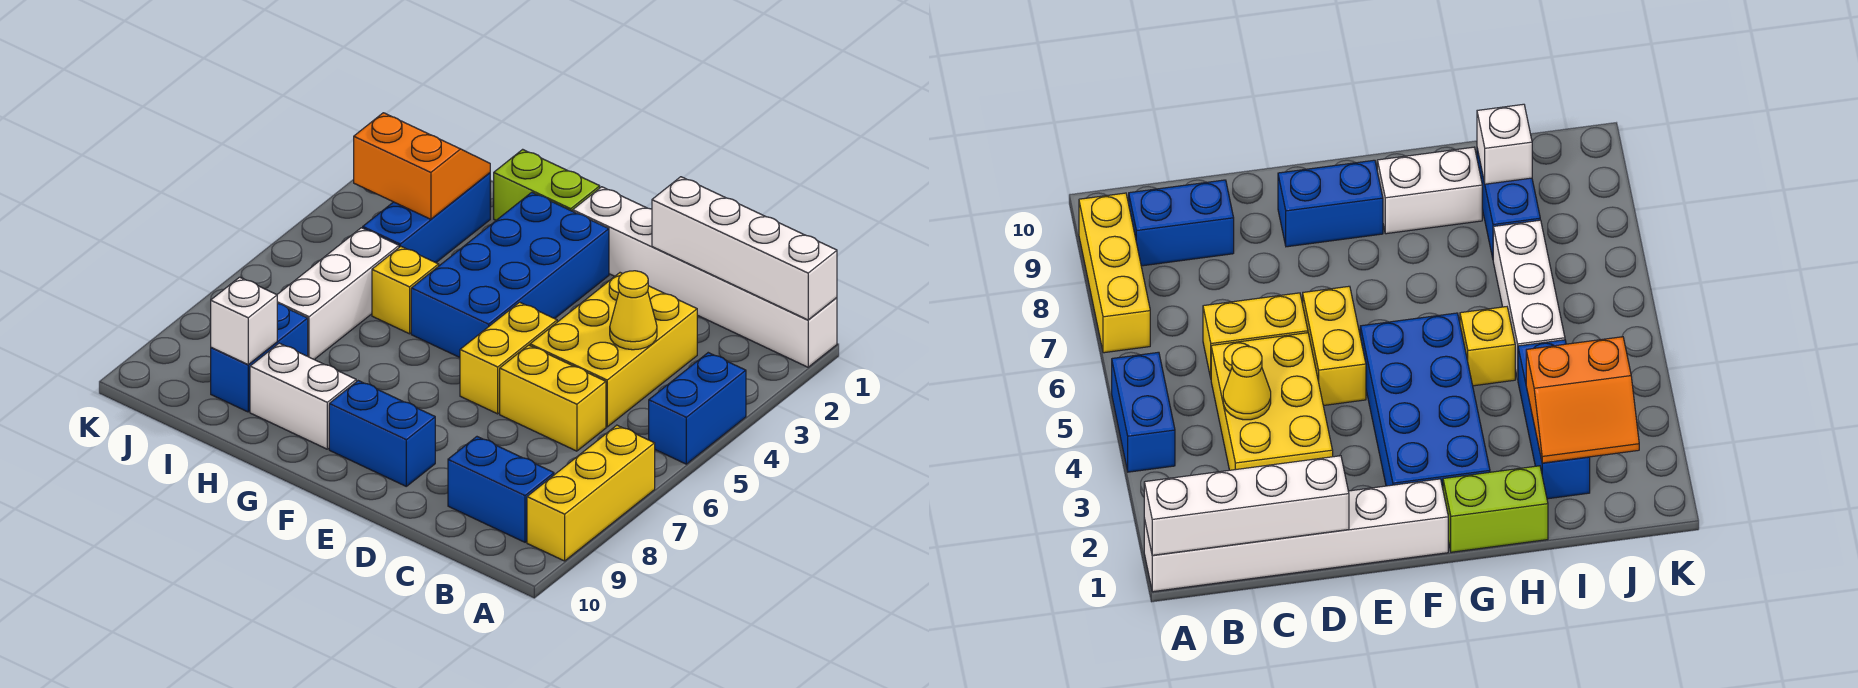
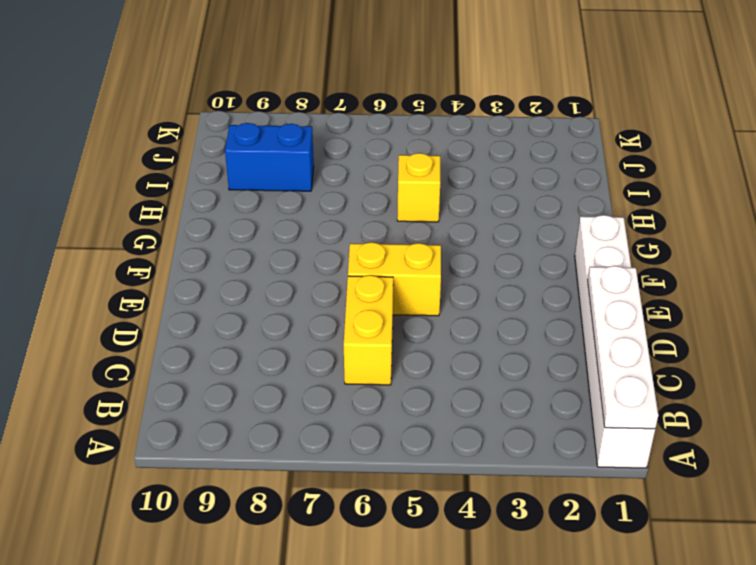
white plate A1:D1 level 2 -> white brick A1:D1 level 2
none -> blue brick A4:A5 level 1
none -> yellow brick A7:A9 level 1
none -> blue brick B9:C9 level 1

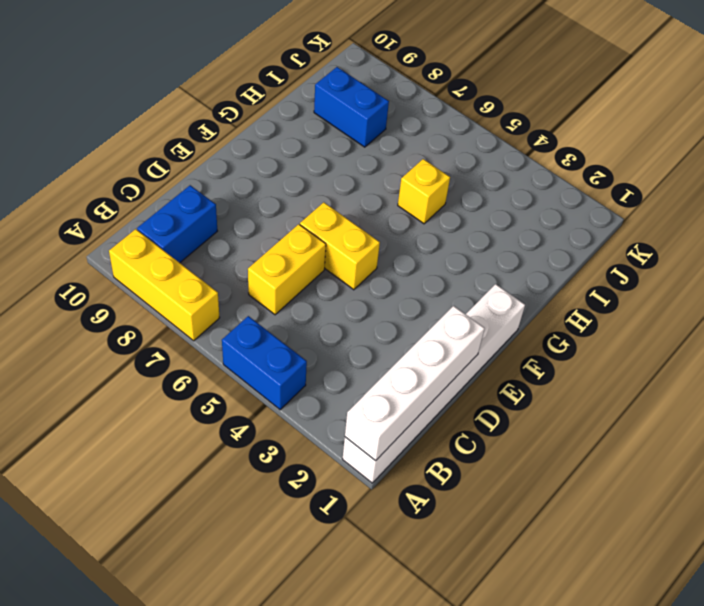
none -> yellow brick C3:D5 level 1
none -> blue brick E9:F9 level 1
none -> blue brick F2:G5 level 1

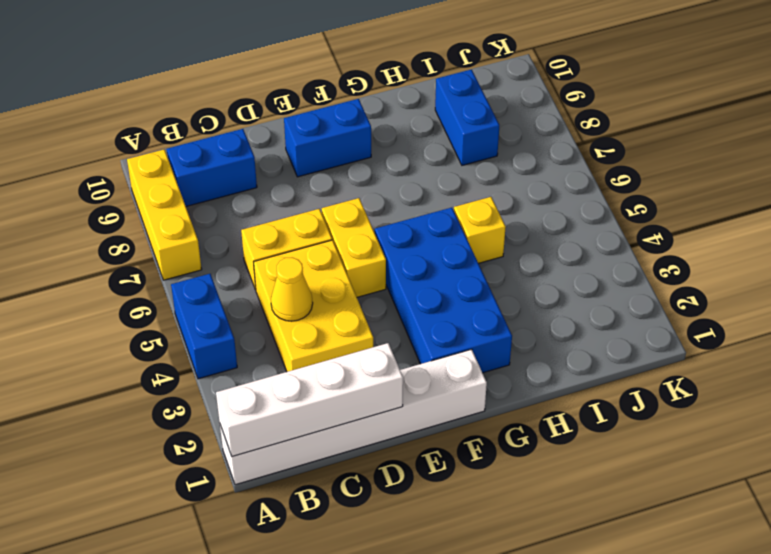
none -> lime brick G1:H1 level 1
none -> white brick G9:H9 level 1
none -> blue brick I2:I4 level 1

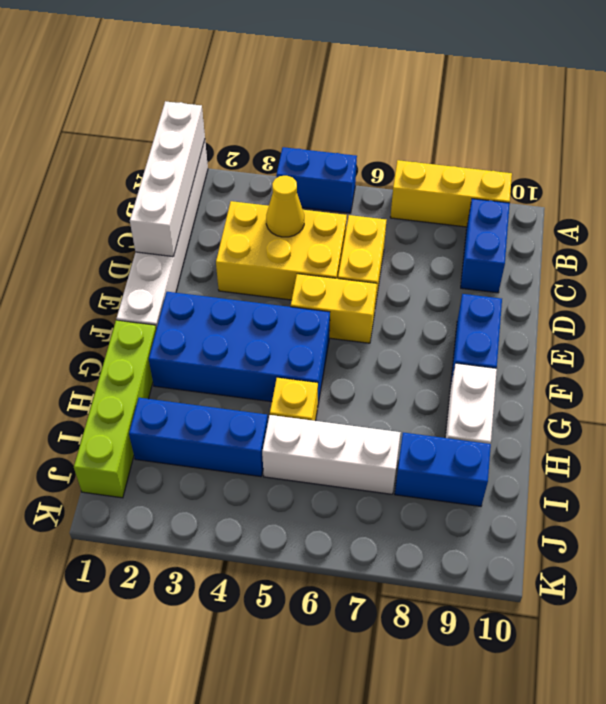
lime brick G1:J1 level 1 -> lime brick G1:H1 level 1
none -> orange slope I2:J3 level 2 top 3
none -> white brick I9 level 2

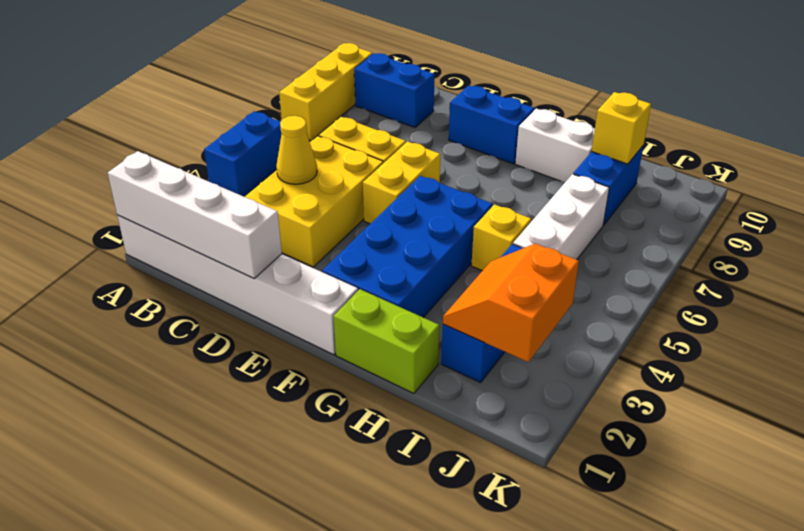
orange slope I2:J3 level 2 top J -> orange slope I2:J3 level 2 top 3
yellow brick I9 level 2 -> white brick I9 level 2

